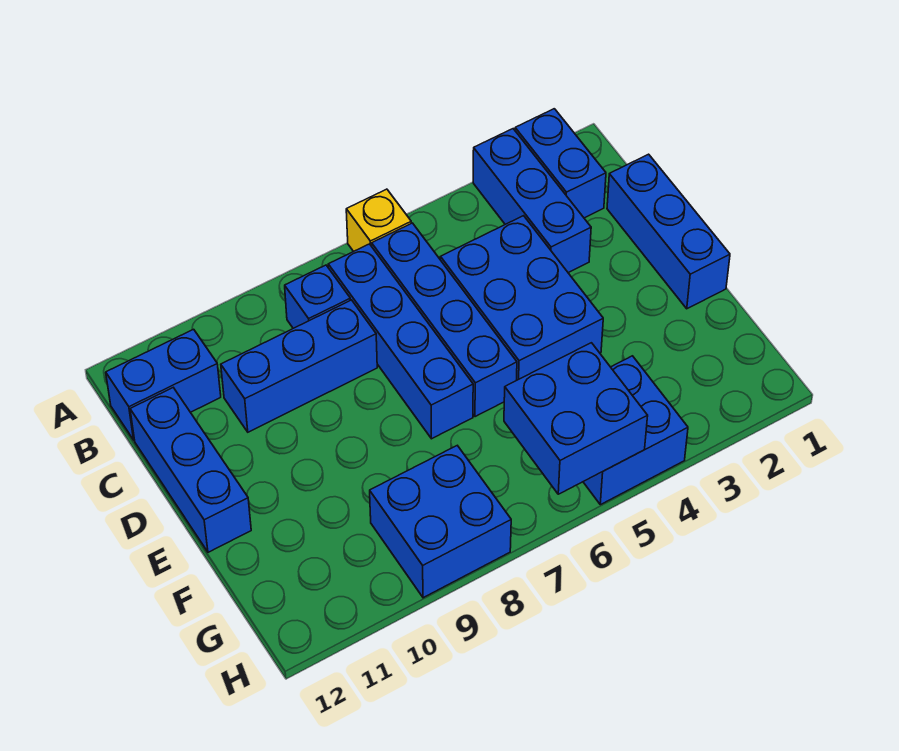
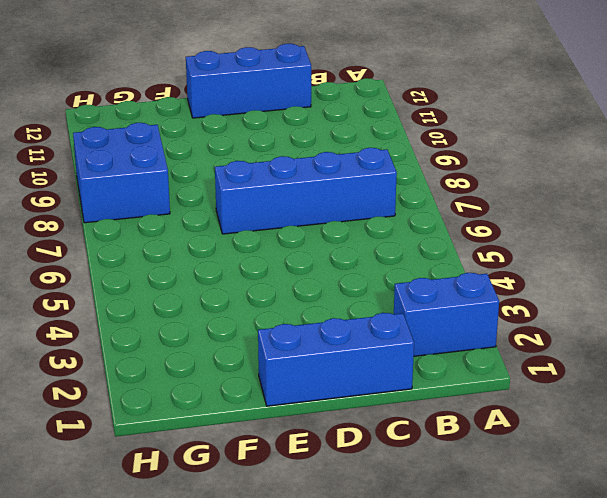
none -> blue brick A3:C3 level 1
none -> yellow brick A6 level 1
none -> blue brick B6:E6 level 1

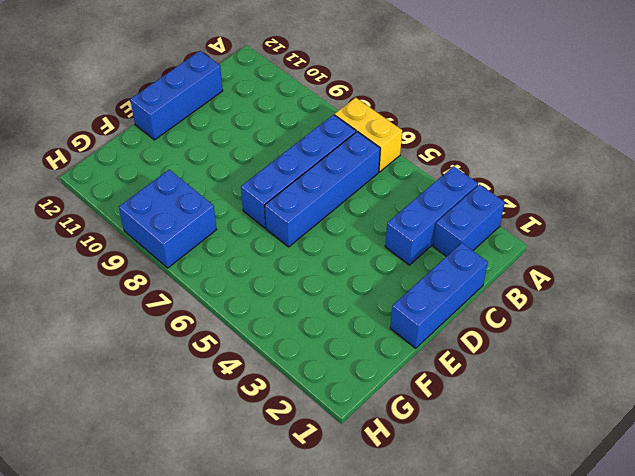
yellow brick A6:A7 level 1 -> yellow brick A6 level 1
none -> blue brick B8 level 1
none -> blue brick B11:B12 level 1
none -> blue brick C4:E5 level 1

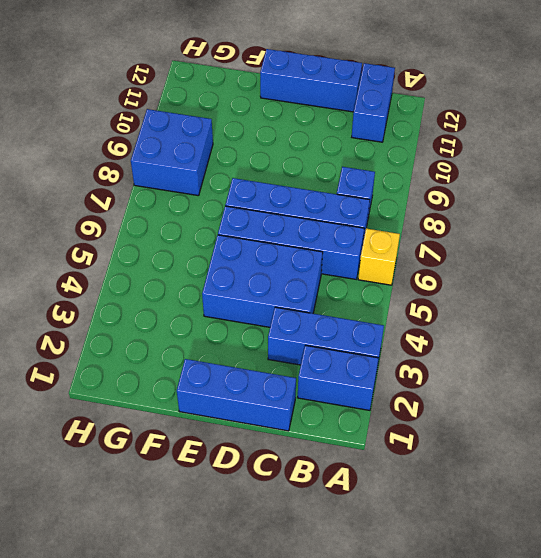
none -> blue brick C8:C10 level 1
none -> blue brick G4:H5 level 1
none -> blue brick G5:H6 level 2

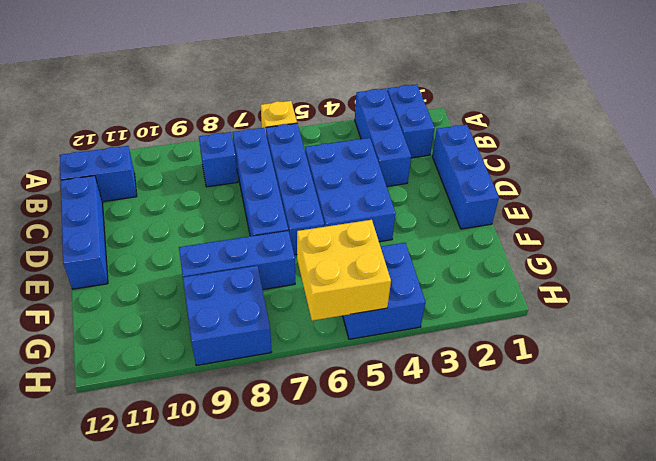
blue brick F7:F9 level 1 -> blue brick C8:C10 level 1
yellow brick G5:H6 level 2 -> blue brick G5:H6 level 2

